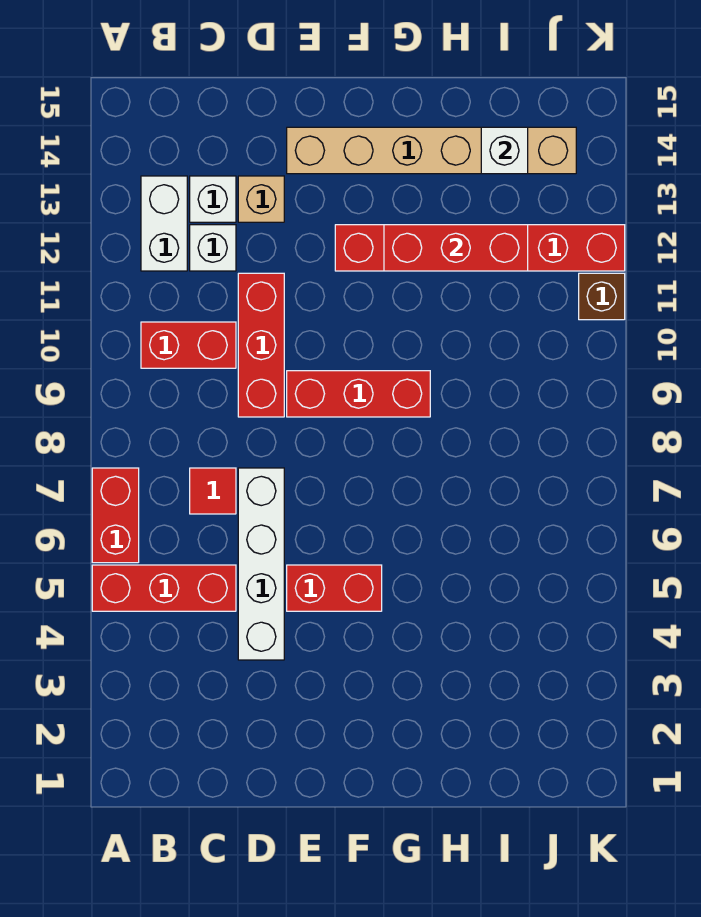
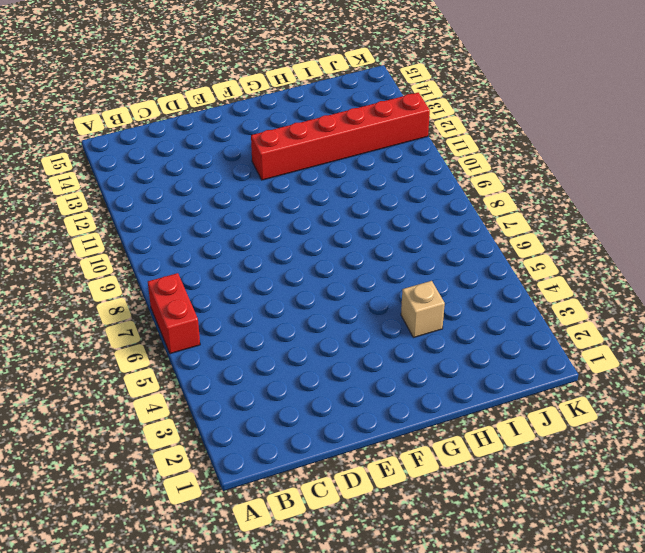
tan brick H4 level 1 -> tan brick D13 level 1
none -> red brick A5:C5 level 1
none -> red brick B10:C10 level 1
none -> white brick B12:B13 level 1

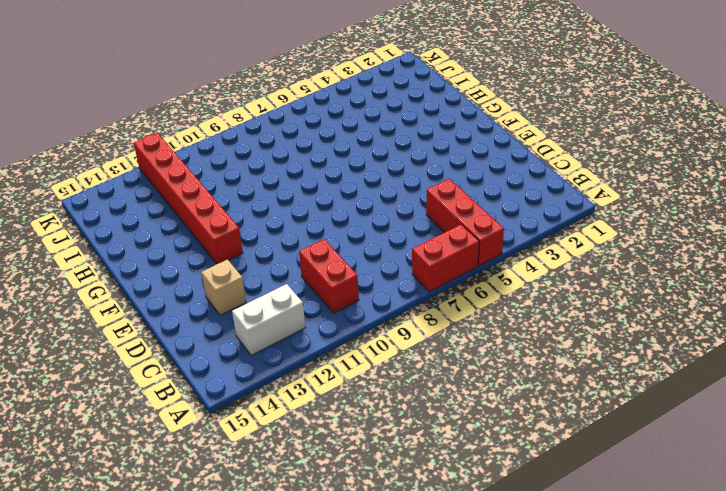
none -> red tile C7 level 1
none -> white brick C12 level 1
none -> white brick C13 level 1

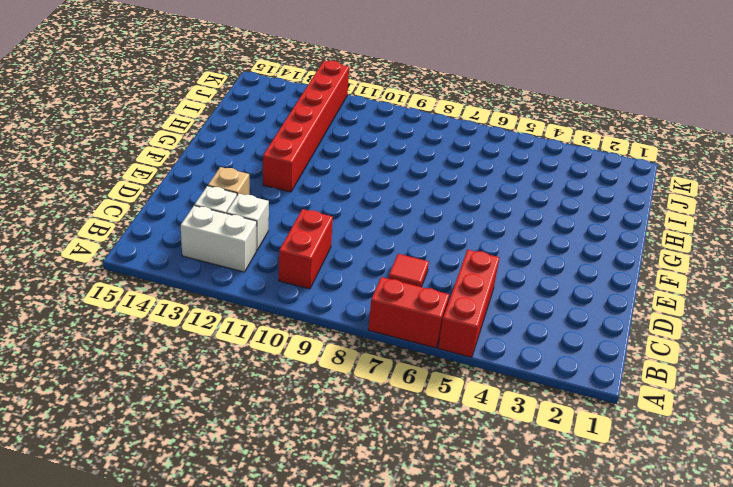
none -> white brick D4:D7 level 1
none -> red brick D9:D11 level 1
none -> red brick E5:F5 level 1

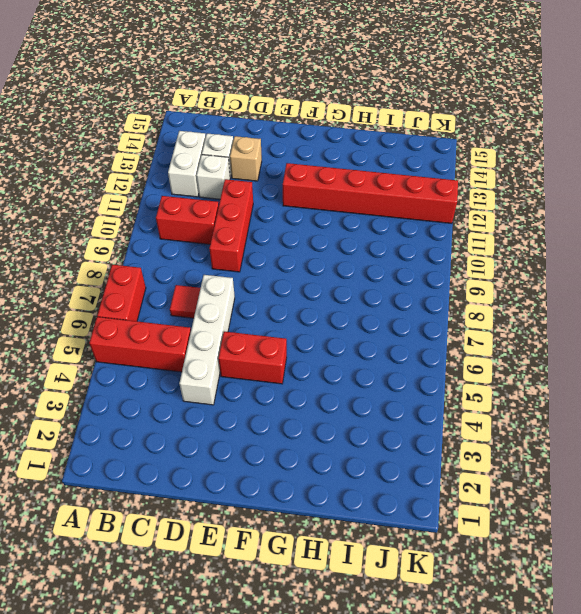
none -> red brick E9:G9 level 1
none -> tan brick E14:J14 level 1
none -> brown brick K11 level 1

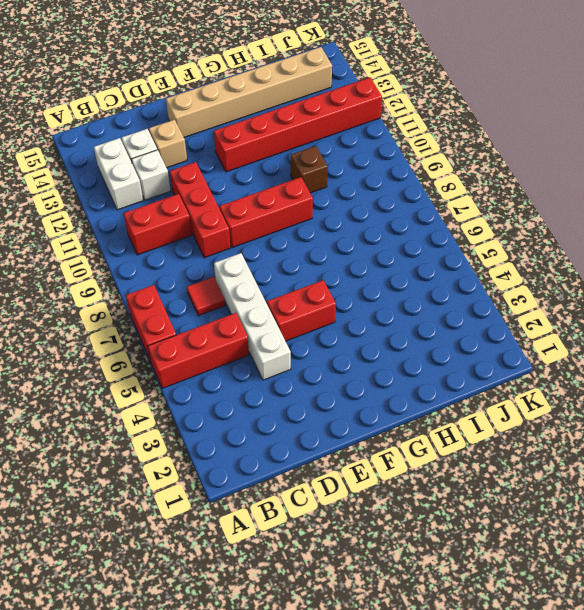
brown brick H10 level 1 -> brown brick K11 level 1
none -> red brick G12:I12 level 2
none -> white brick I14 level 2

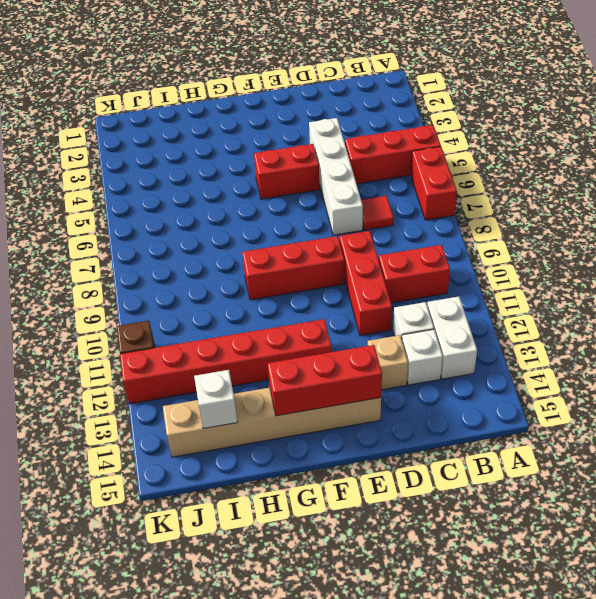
red brick E14:G14 level 2 -> red brick G12:I12 level 2

